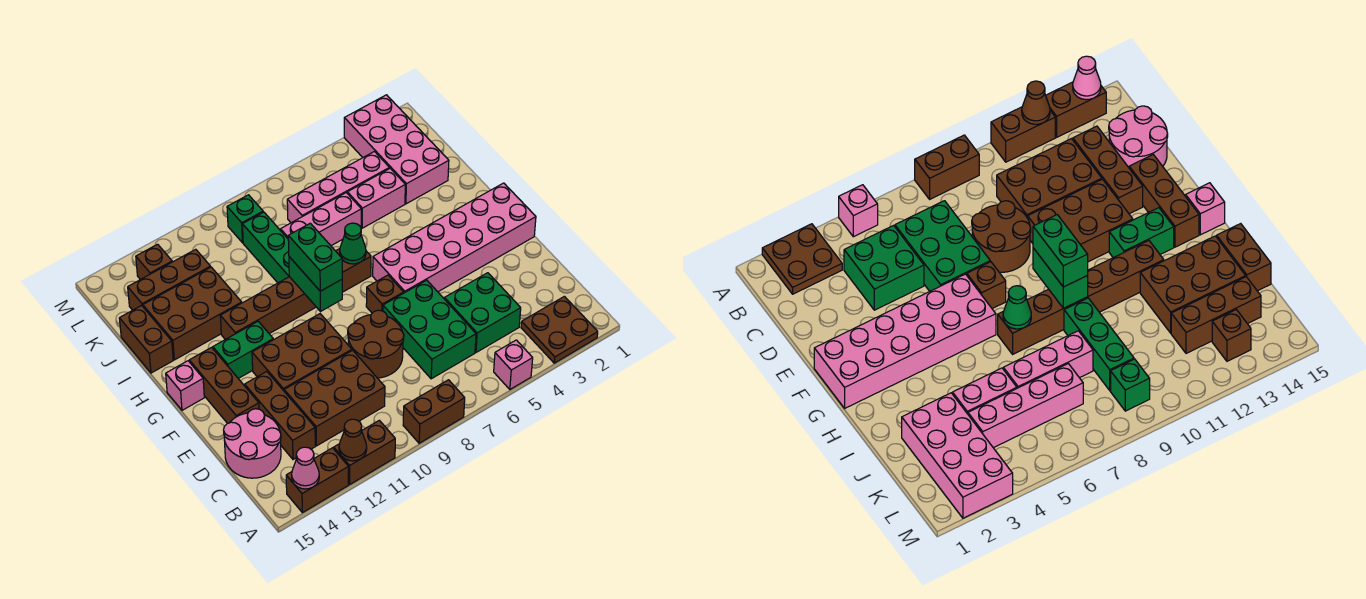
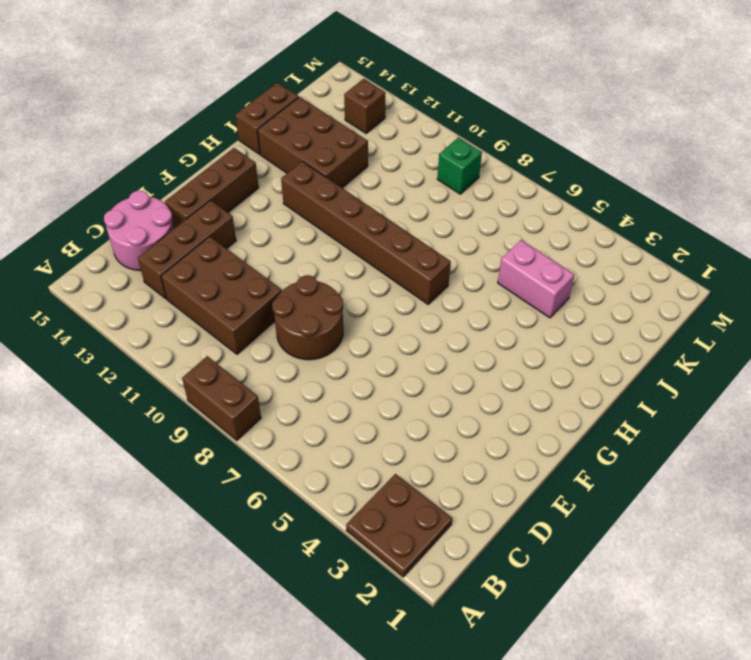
none -> pink brick A5 level 1
none -> brown brick A11:A12 level 1
none -> brown brick A13:A14 level 1
none -> green brick C4:D5 level 1

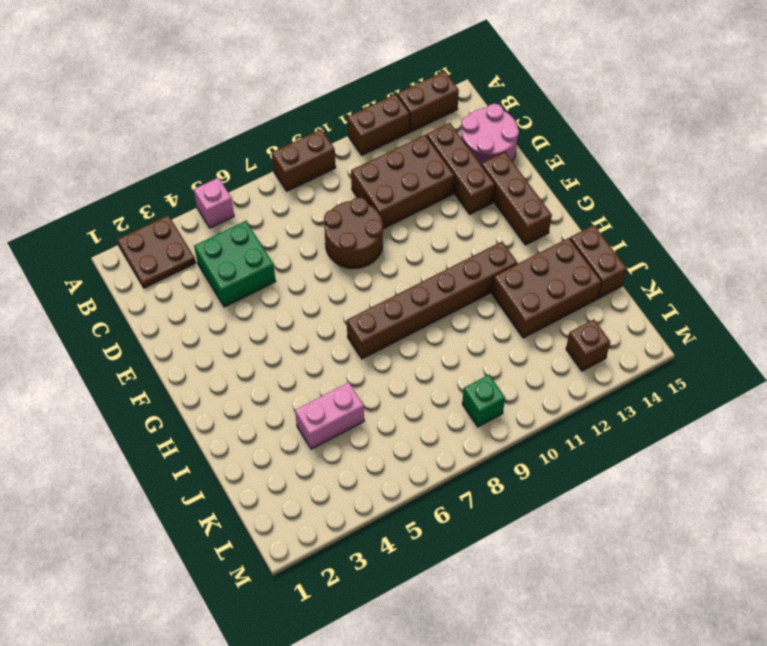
none -> green brick C6:E7 level 1
none -> brown brick E10:F12 level 1
none -> pink brick F1:G6 level 1
none -> brown brick F7 level 1

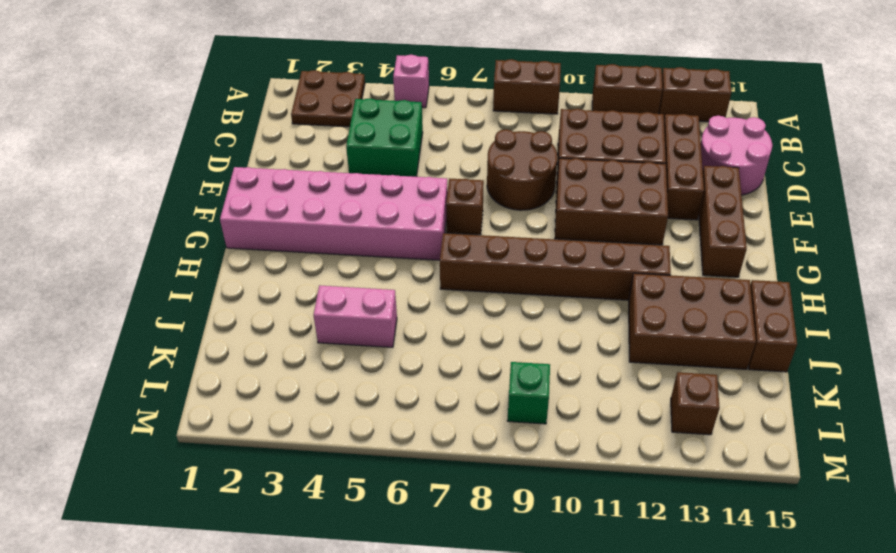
none -> green brick C6:E7 level 1
none -> green brick G12:G13 level 1
none -> pink brick G15 level 1
none -> green brick I9:K9 level 1

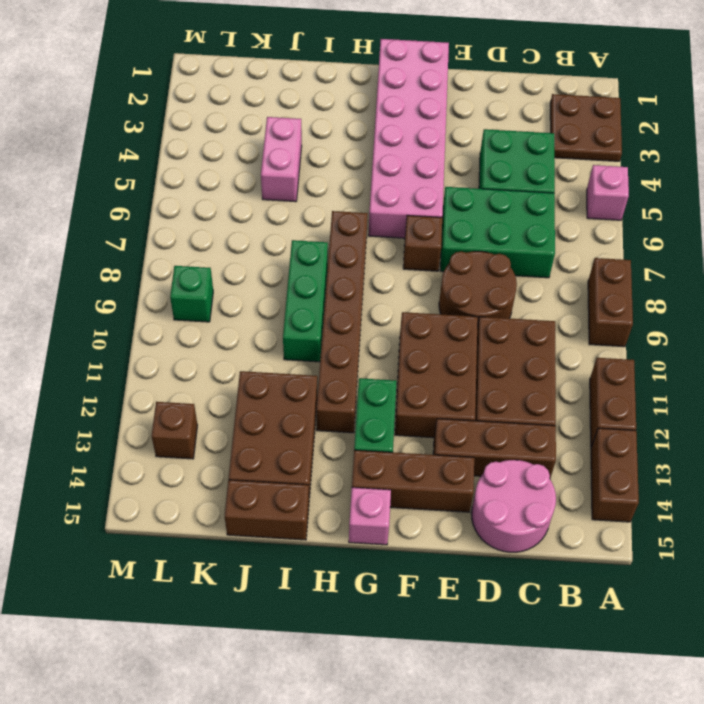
green brick I8:I10 level 1 -> green brick I9:K9 level 1
none -> pink brick J2:M3 level 1
none -> pink brick J6:J8 level 1
none -> pink brick K4:K7 level 1
none -> brown brick K12:K14 level 1

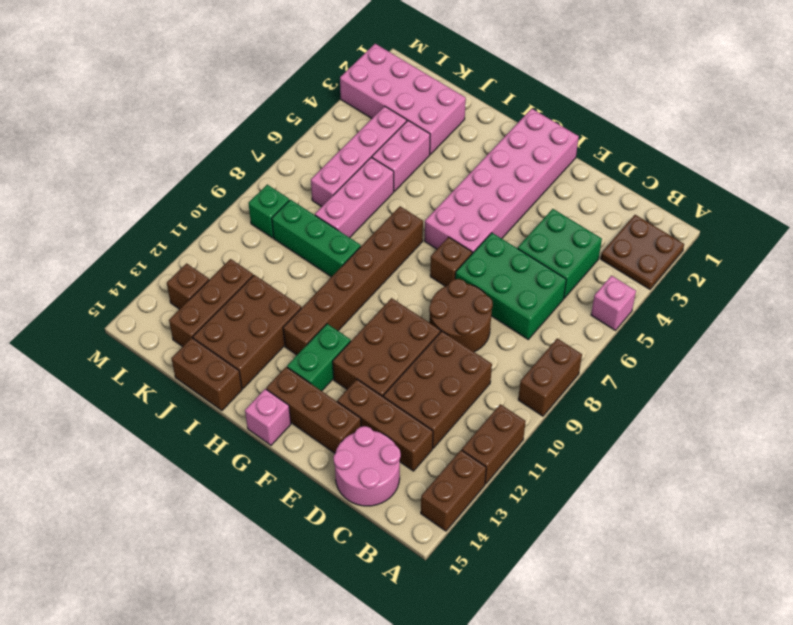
none -> brown cone A12 level 2
none -> pink cone A14 level 2
none -> green brick G9:H9 level 2
none -> green cone H7 level 2

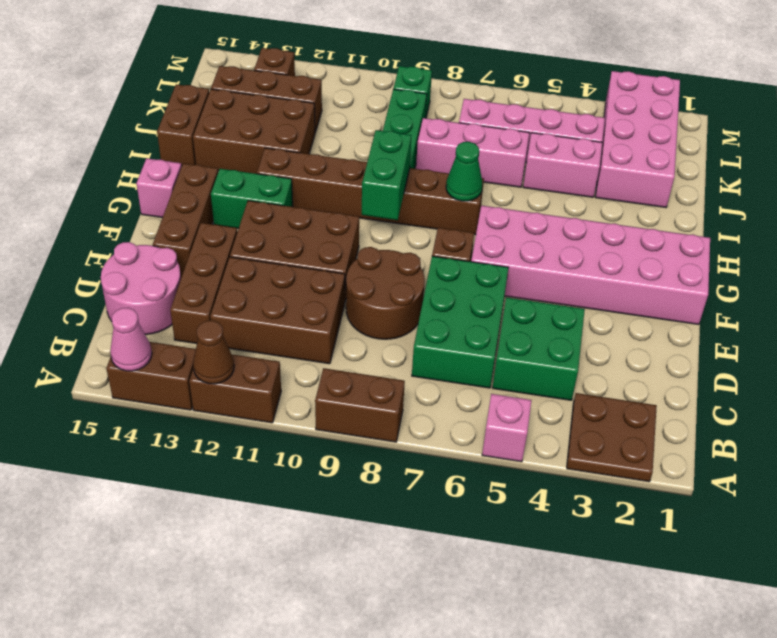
none -> green brick G9:H9 level 3

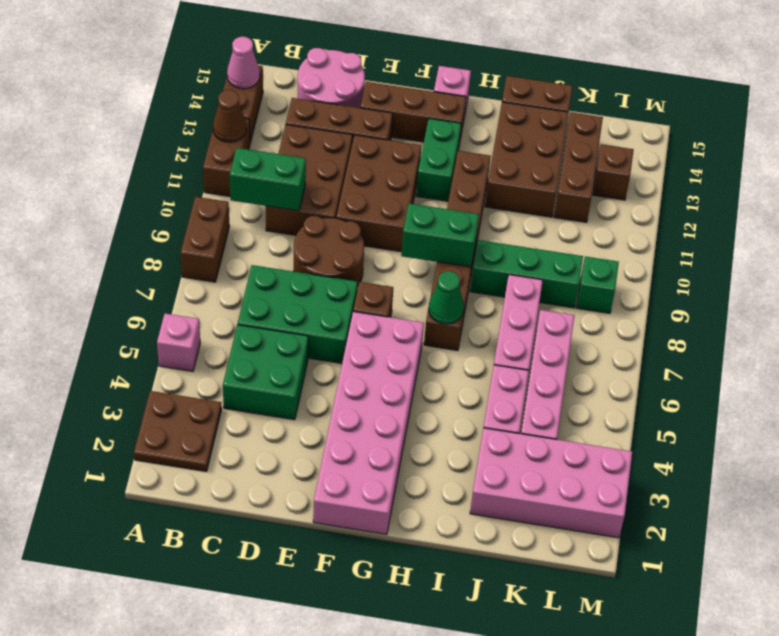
green brick B10:C10 level 2 -> green brick G9:H9 level 3

